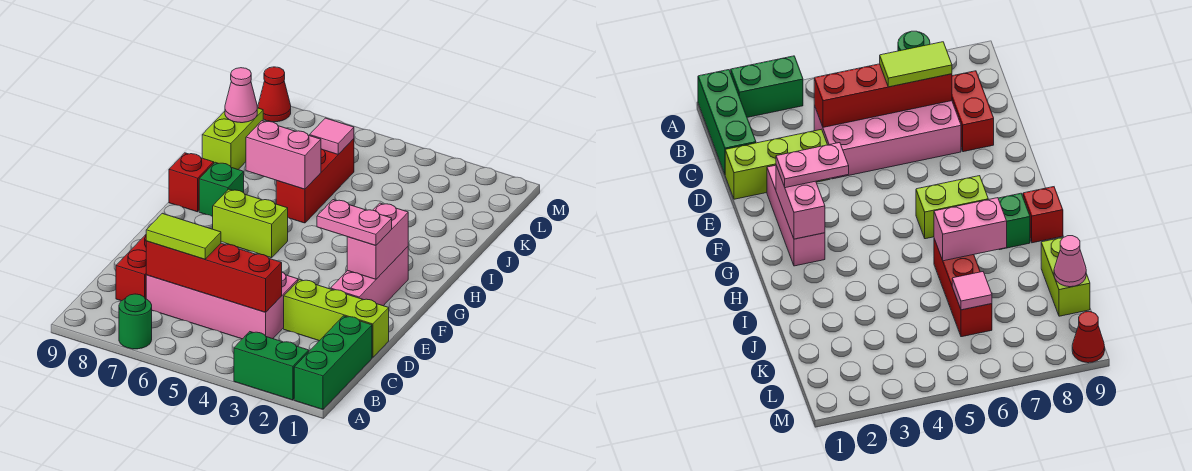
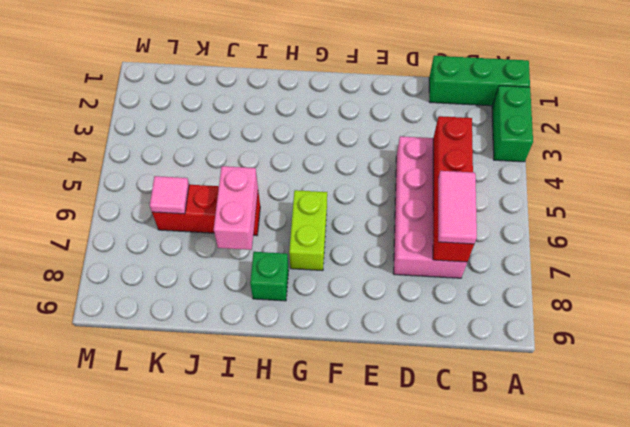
pink tile C6:C7 level 3 -> lime tile C6:C7 level 3
none -> green round brick A7 level 1
none -> red brick C8:D8 level 1
none -> lime brick D1:D3 level 1

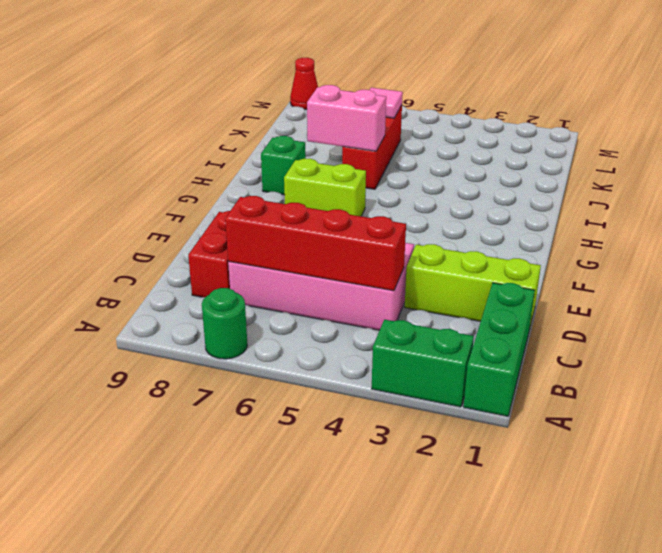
none -> pink brick E2:G2 level 1
none -> red brick H9 level 1
none -> lime brick J9:K9 level 1

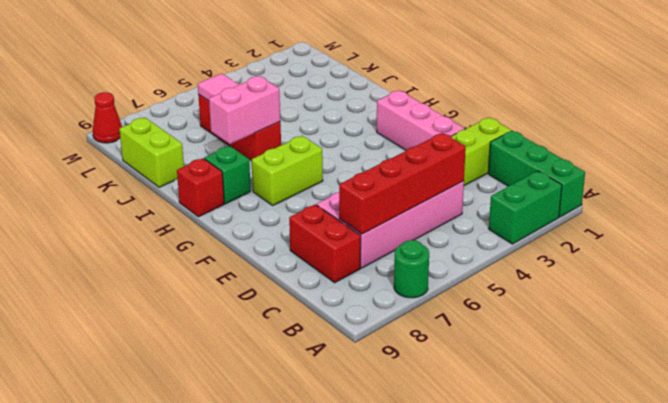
none -> pink brick F2:G2 level 2
none -> pink cone K9 level 2
none -> lime tile C6:C7 level 3

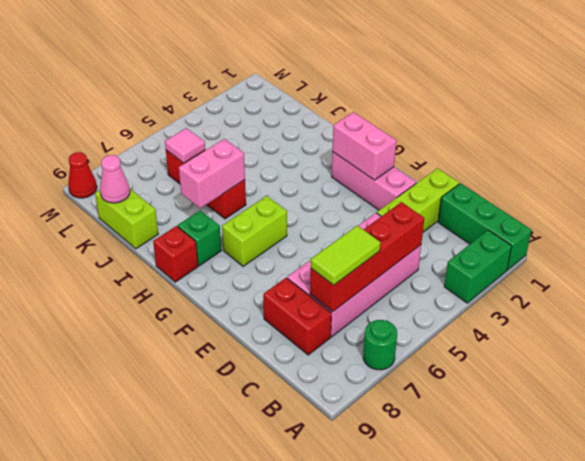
none -> pink plate F2:F3 level 3

